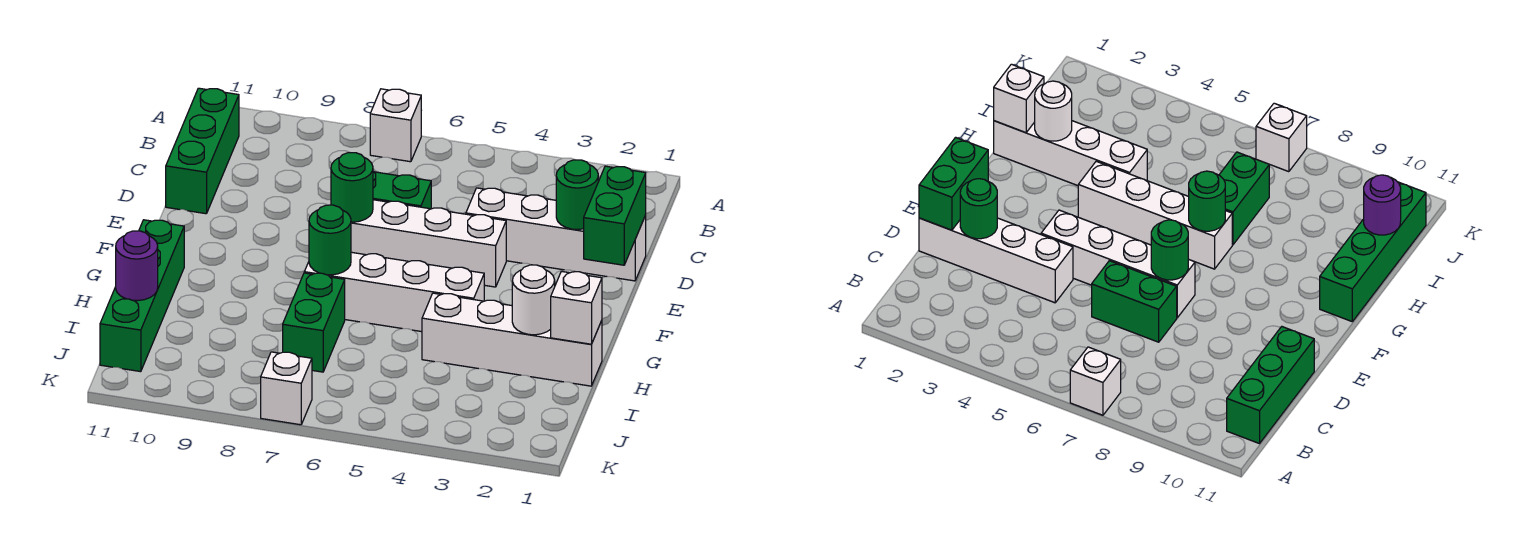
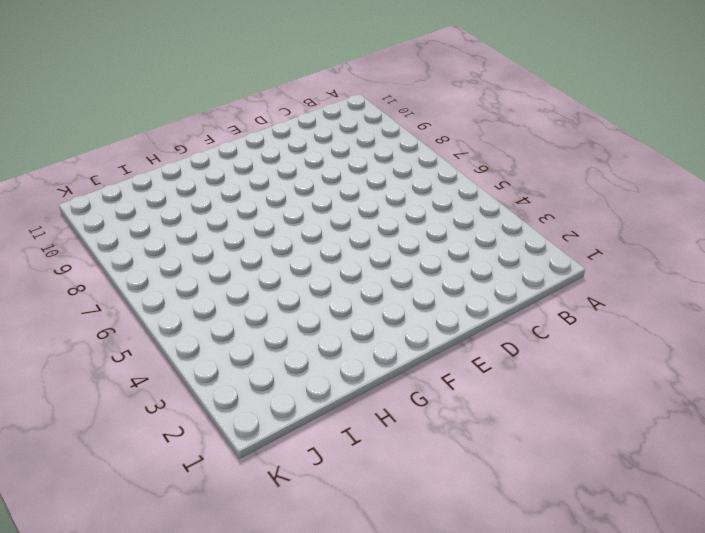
none -> white brick A7 level 1
none -> green brick B11:D11 level 1
none -> white brick D1:D4 level 1

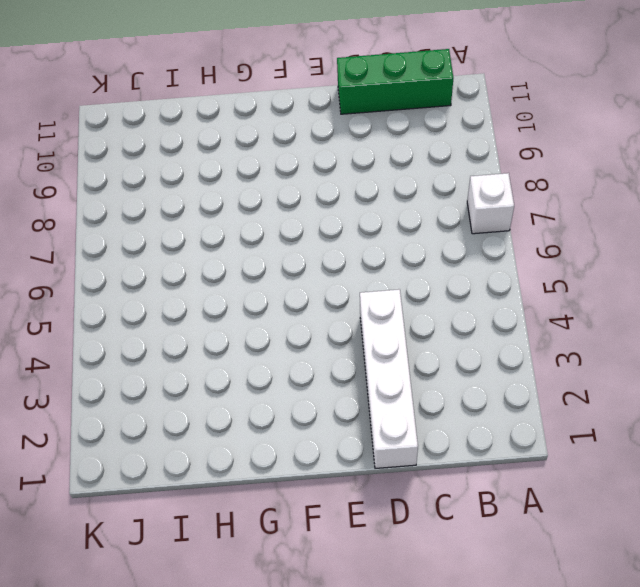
none -> green brick D6:D7 level 1
none -> white brick E4:E7 level 1
none -> white brick G4:G7 level 1

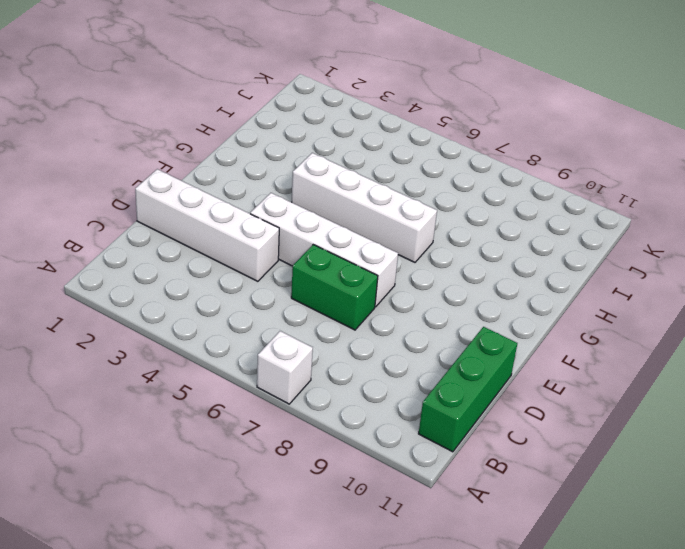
none -> green brick G11:J11 level 1
none -> white brick H1:H4 level 1
none -> green brick H7:I7 level 1

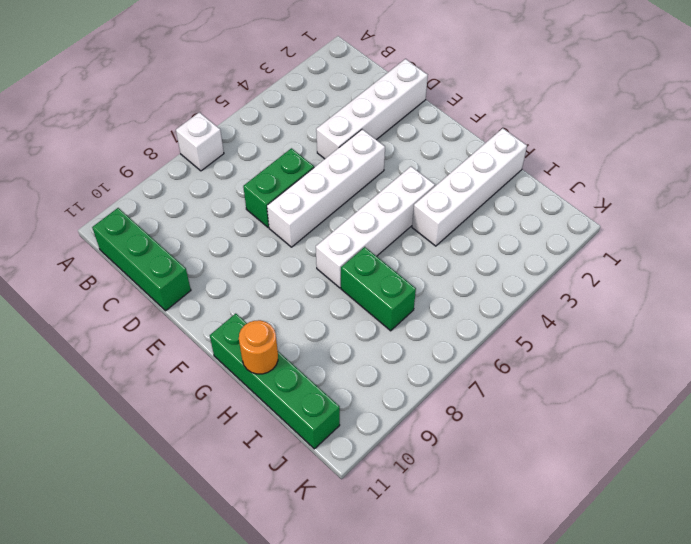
orange round brick H11 level 2 -> none
none -> white brick K7 level 1
none -> green brick D1:E1 level 2
none -> green round brick D2 level 2

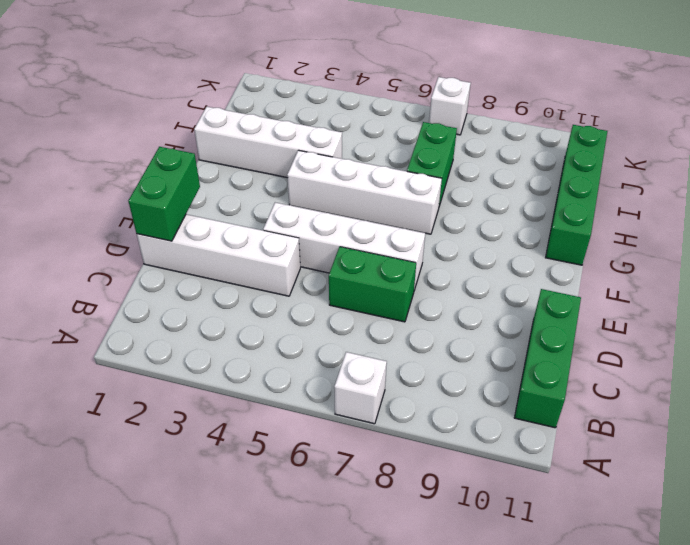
none -> green round brick D2 level 2
none -> green round brick E7 level 2
none -> green round brick G7 level 2

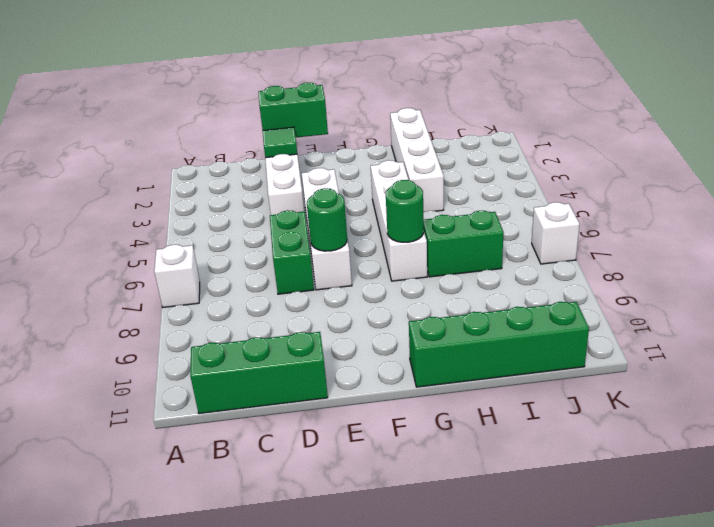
green tile D2 level 2 -> green round brick D2 level 2
none -> white brick H1 level 2
none -> white round brick H2 level 2
none -> purple round brick I11 level 2

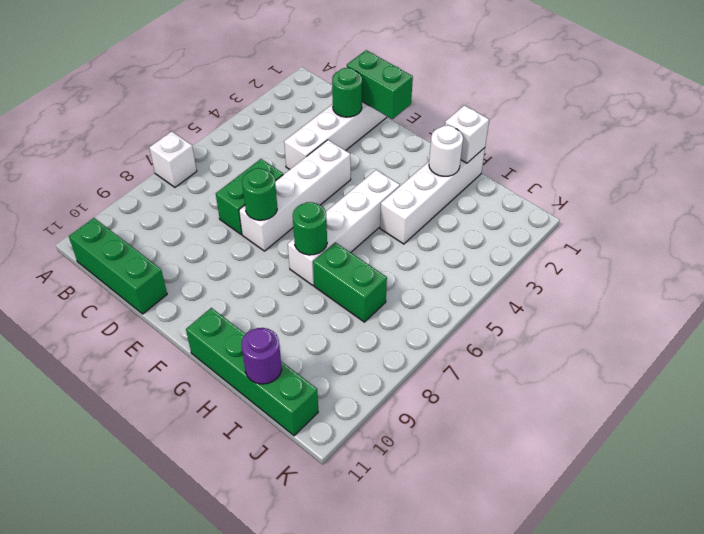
none -> white brick K7 level 1

